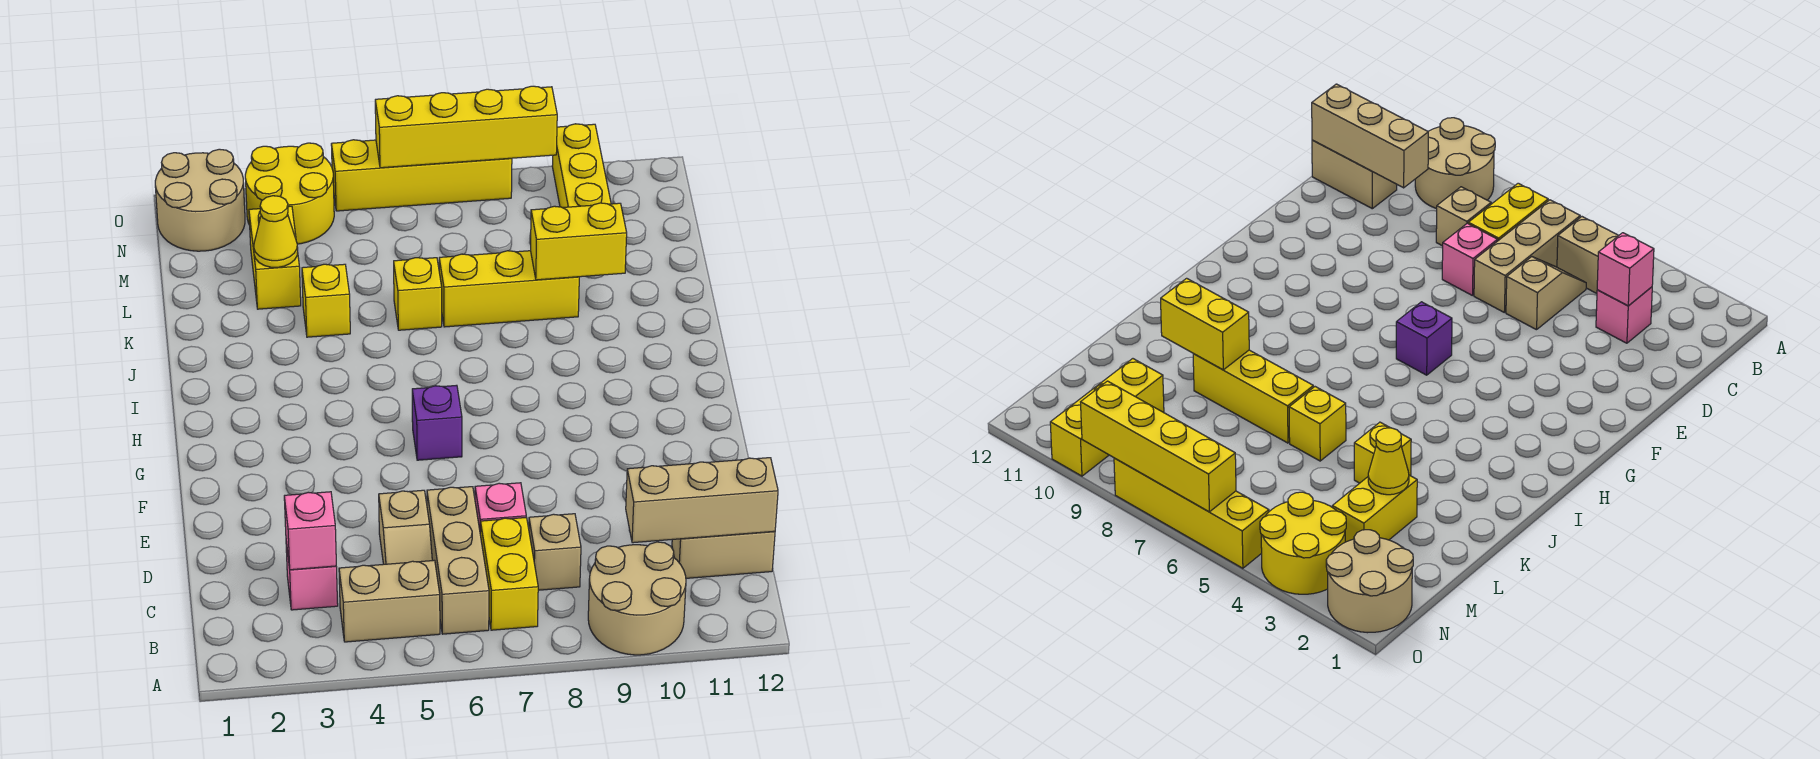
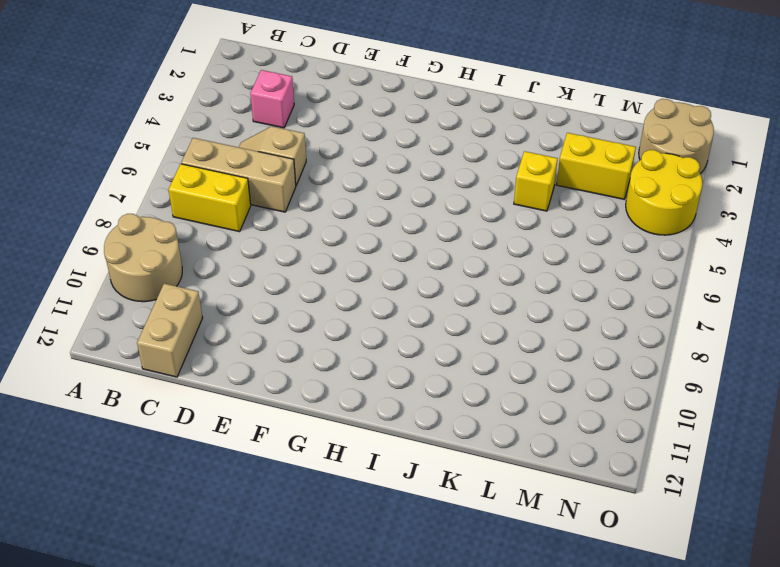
none -> tan brick B4:B5 level 1
none -> tan brick C8 level 1
none -> pink brick D7 level 1

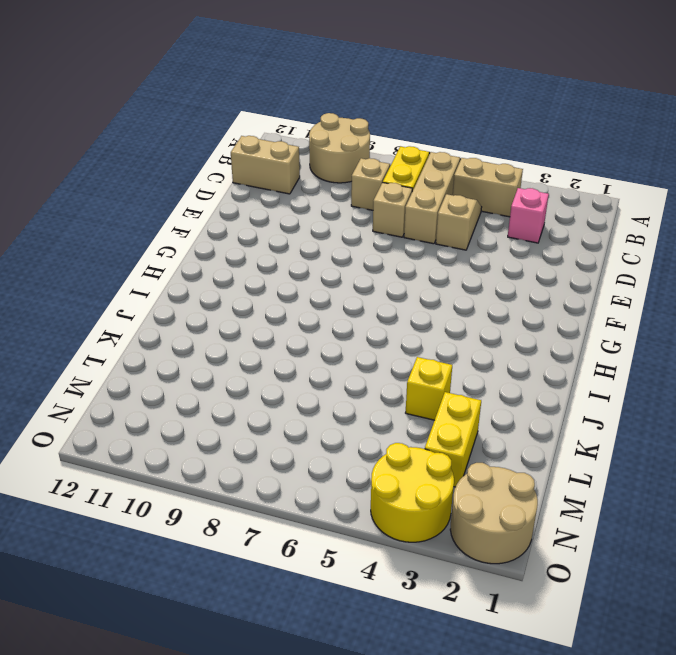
tan brick D7 level 1 -> pink brick D7 level 1
none -> purple brick G6 level 1
none -> yellow brick K6 level 1
none -> yellow brick K7:K9 level 1

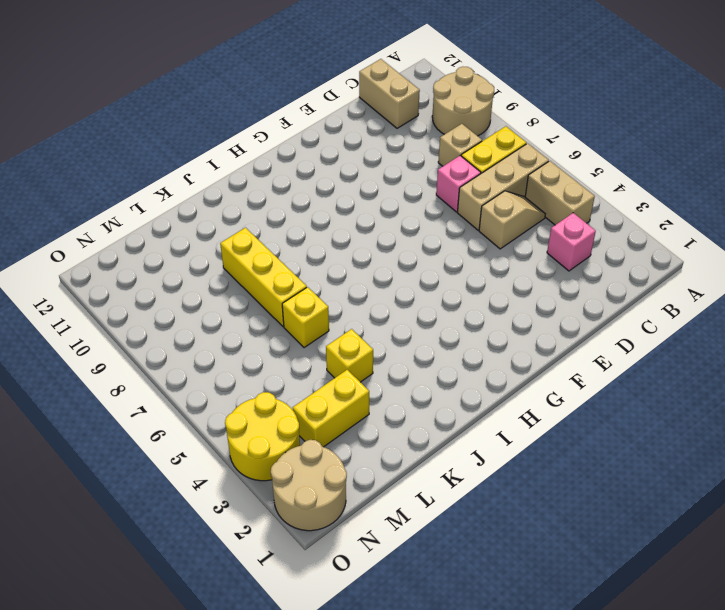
none -> purple brick G6 level 1
none -> yellow brick M10:O10 level 1
none -> yellow brick O5:O8 level 1

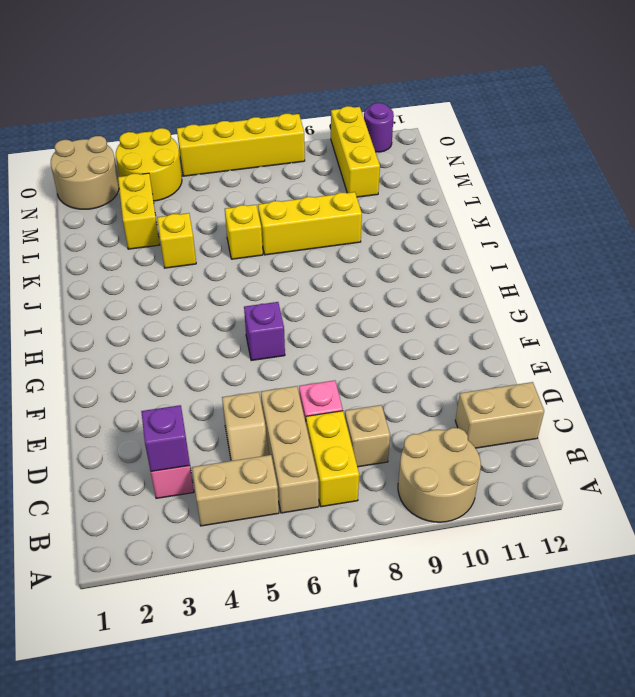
purple brick C3 level 2 -> pink brick C3 level 2
purple round brick O11 level 1 -> none
none -> tan brick C10:C12 level 2
none -> yellow brick K9:K10 level 2
none -> yellow cone L3 level 2

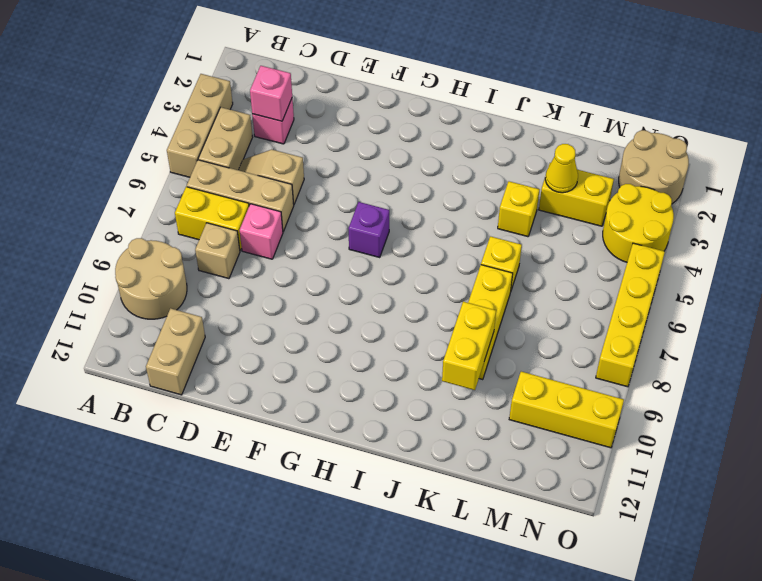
tan brick A3:A5 level 1 -> tan brick C10:C12 level 2
none -> yellow brick O6:O9 level 2

